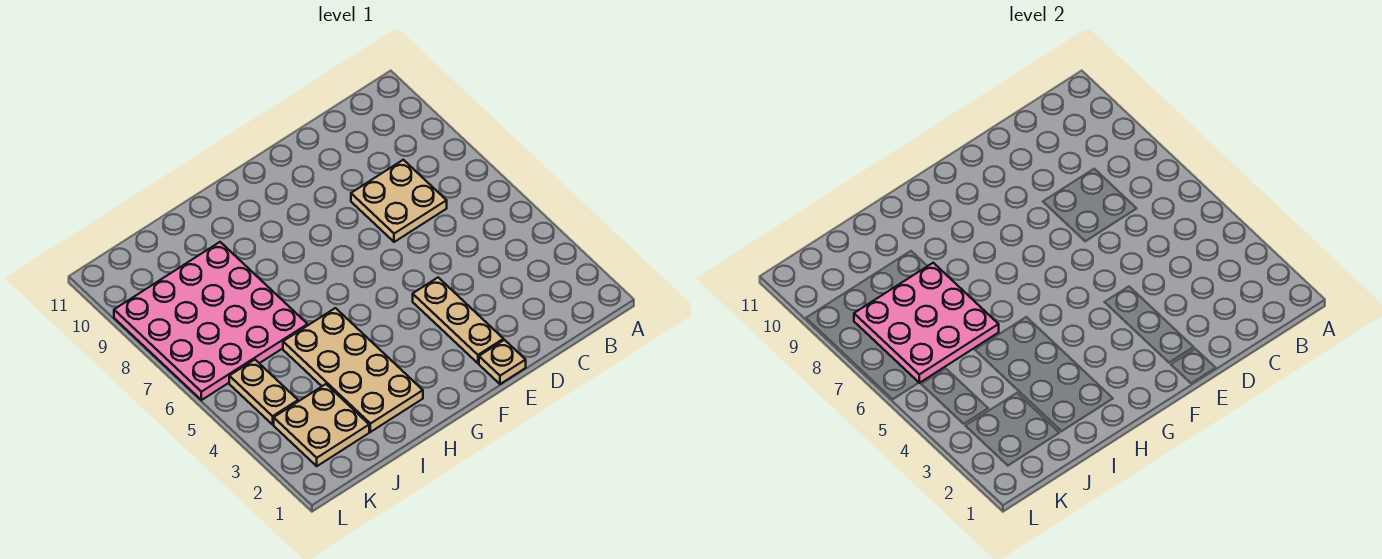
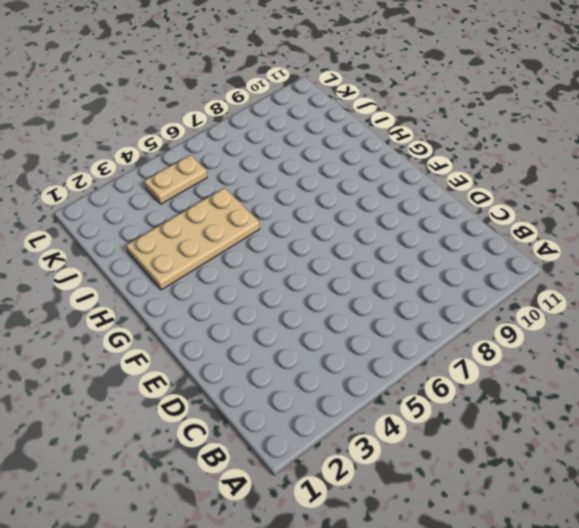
none -> tan plate C7:D8 level 1
none -> tan plate E1 level 1

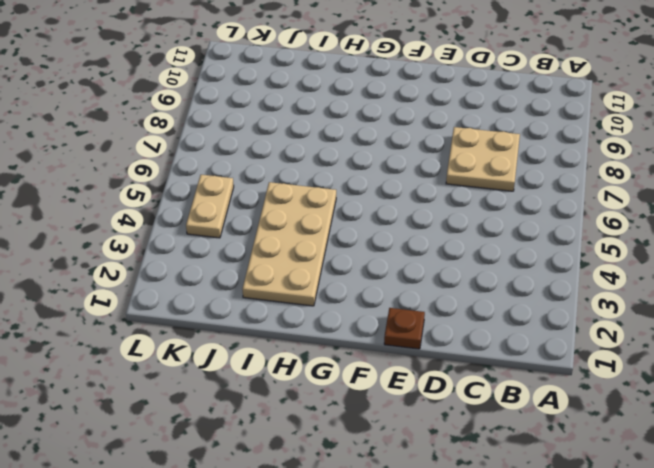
brown plate E1 level 1 -> tan plate E1 level 1
none -> tan plate E2:E4 level 1
none -> pink plate I6:L9 level 1

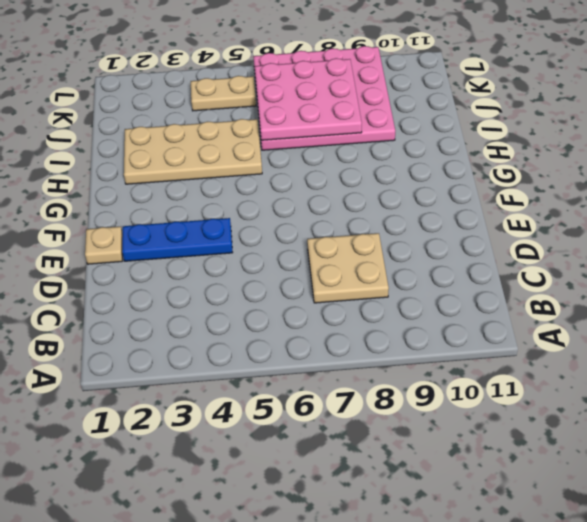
blue plate E2:E4 level 1 -> tan plate E2:E4 level 1
none -> tan plate J2:K3 level 1

